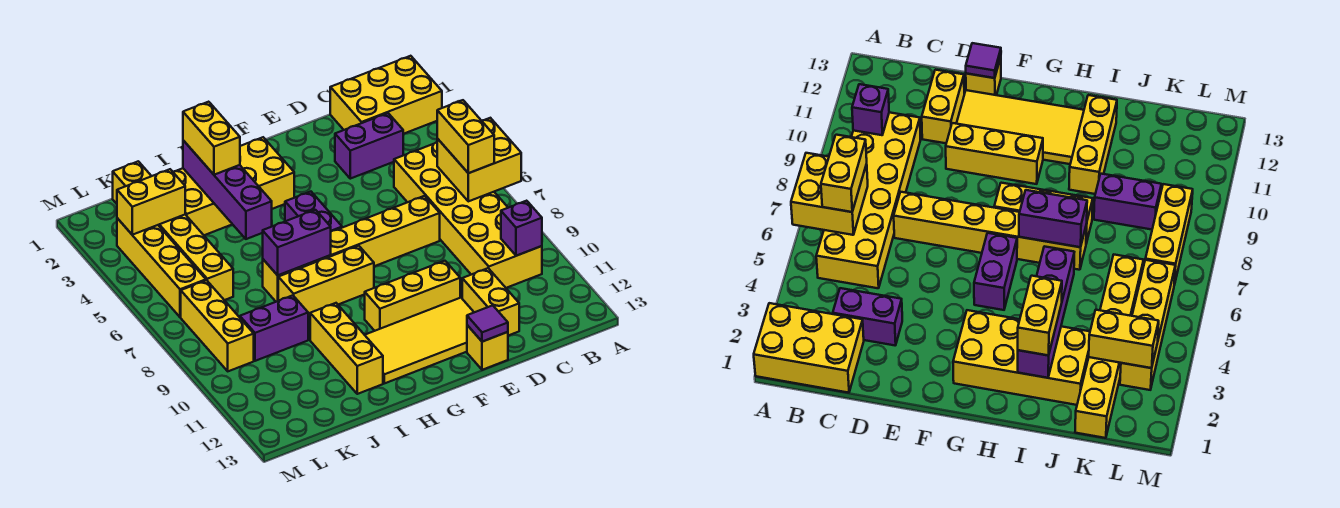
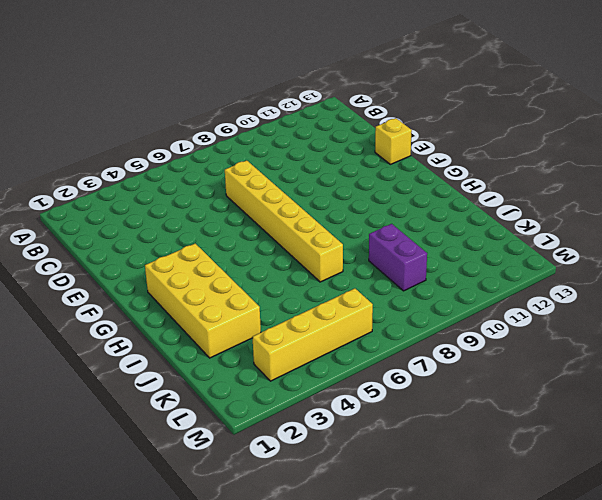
none -> yellow brick A1:C2 level 1
none -> yellow brick B5:C10 level 1
none -> purple brick C3:D3 level 1

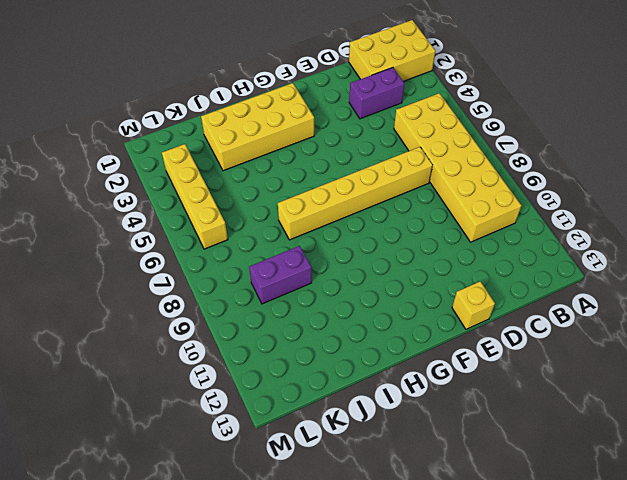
none -> yellow brick D11:D12 level 1
none -> yellow brick E10:G10 level 1
none -> yellow tile E11:H12 level 1

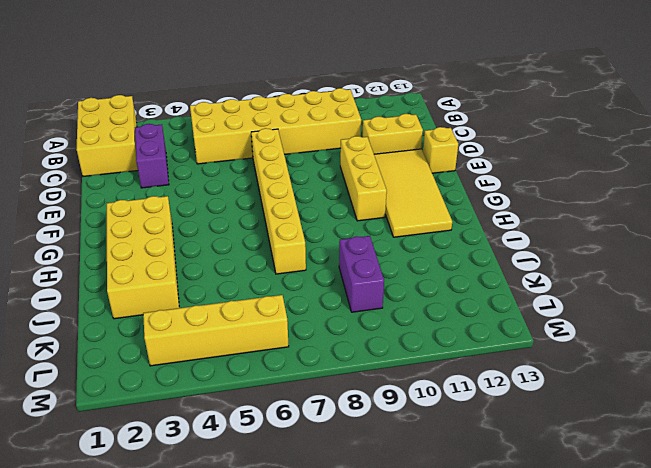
none -> purple brick G5:G6 level 1
none -> yellow brick G8:I8 level 1
none -> yellow brick I10:I12 level 1

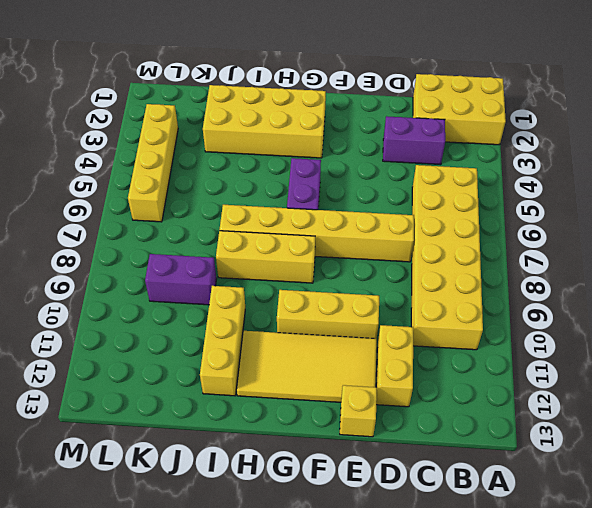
none -> yellow brick K1:K6 level 1
none -> yellow brick L7:L9 level 1
none -> yellow brick A6:B7 level 2

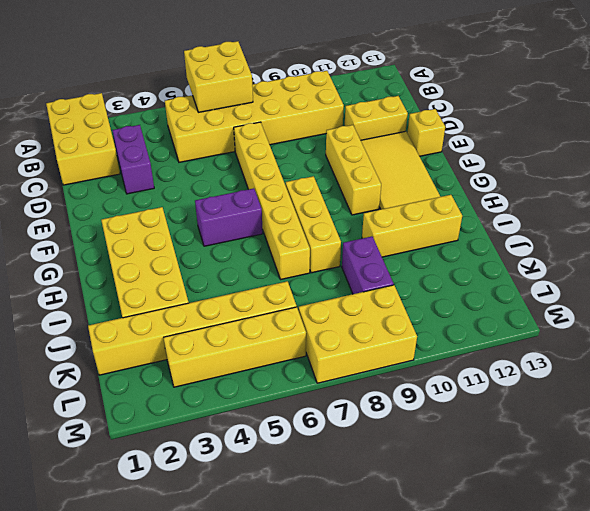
yellow brick L7:M9 level 1 -> yellow brick L7:L9 level 1
none -> purple brick B10 level 2
none -> purple tile E13 level 2
none -> purple brick H7:I7 level 2

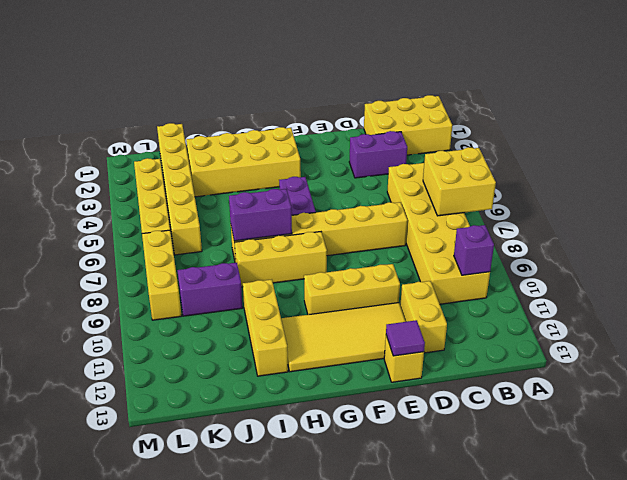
none -> purple brick I2:I5 level 2
none -> yellow brick K3:L3 level 2
none -> yellow brick B6:B7 level 3

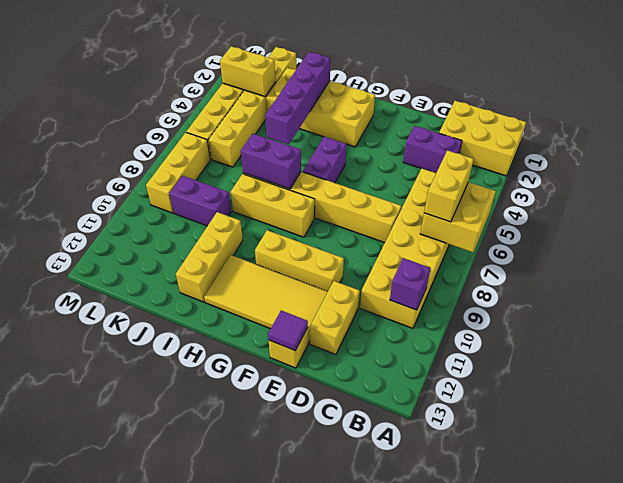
none -> yellow brick I2:I3 level 3

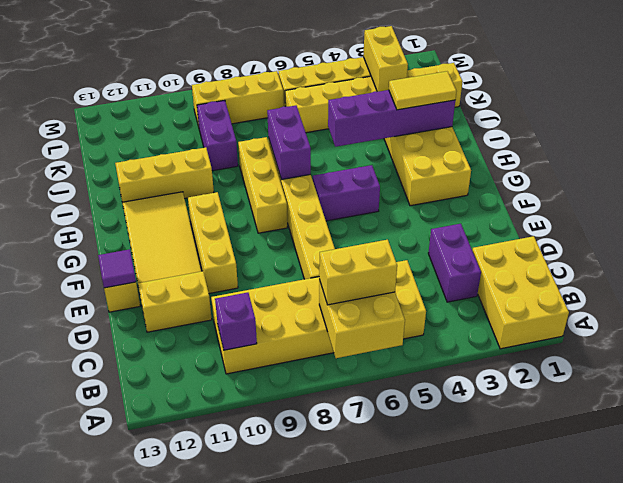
yellow tile I2:I3 level 3 -> yellow brick I2:I3 level 3

